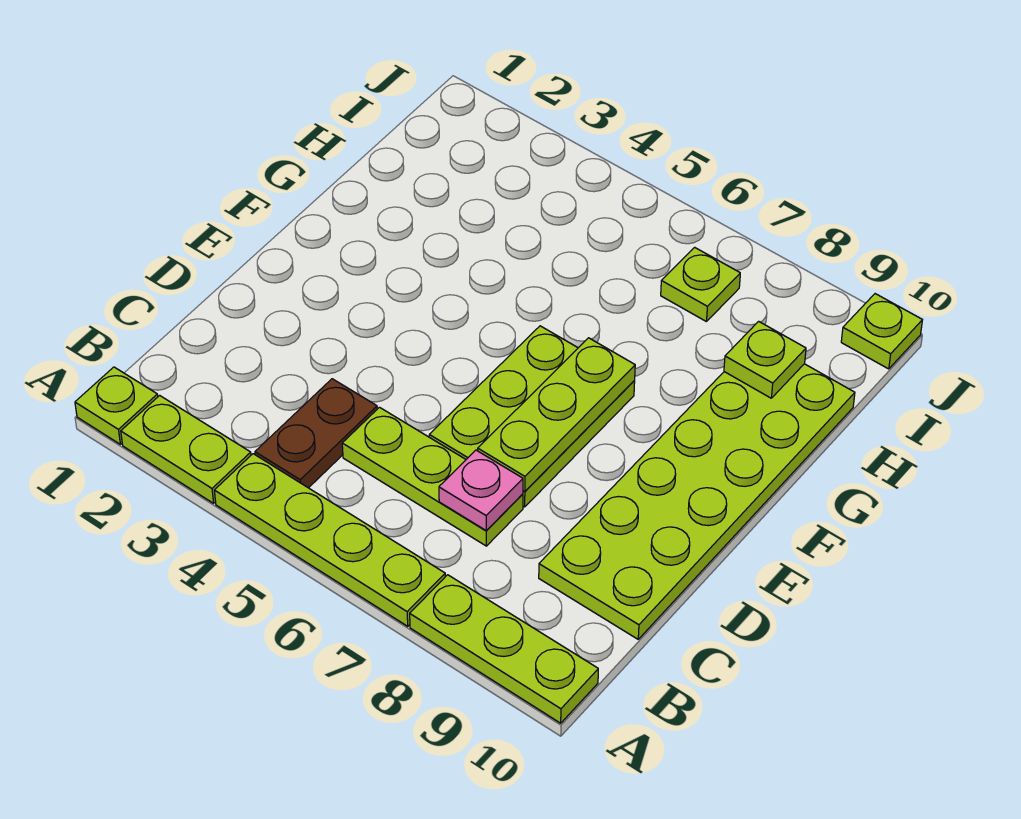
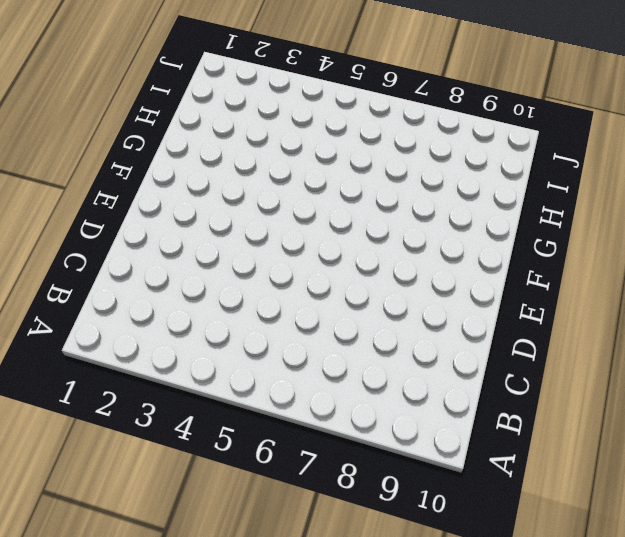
none -> lime plate A1 level 1
none -> lime plate A2:A3 level 1
none -> lime plate A4:A7 level 1

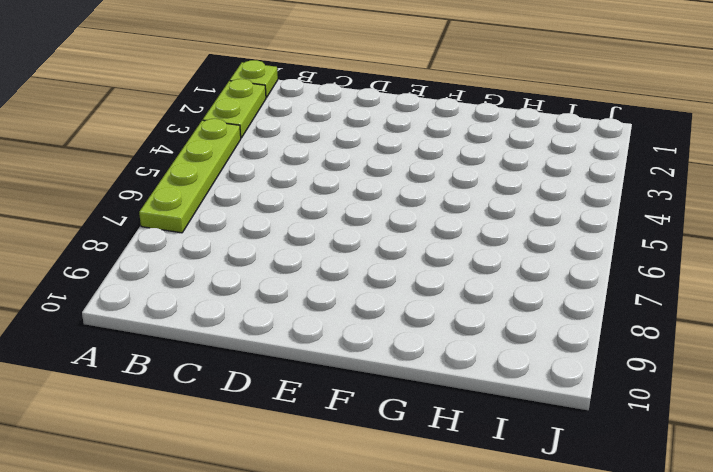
none -> lime plate A8:A10 level 1
none -> brown plate B4:C4 level 1
none -> lime plate C5:C7 level 1

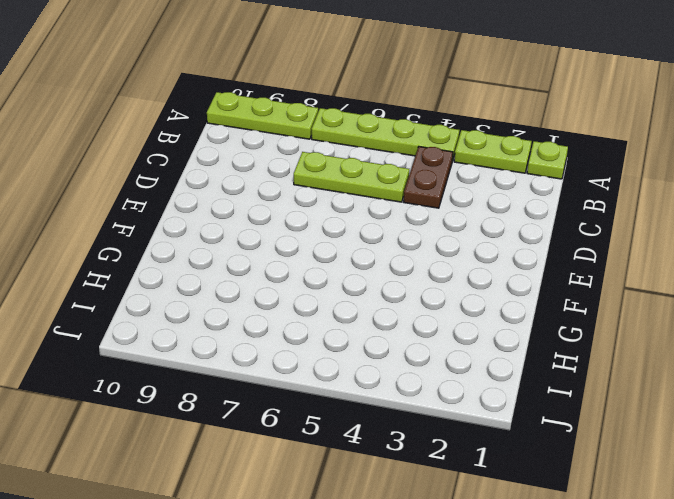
none -> lime plate C9:H10 level 1
none -> lime plate D6:F7 level 1
none -> lime plate I7 level 1

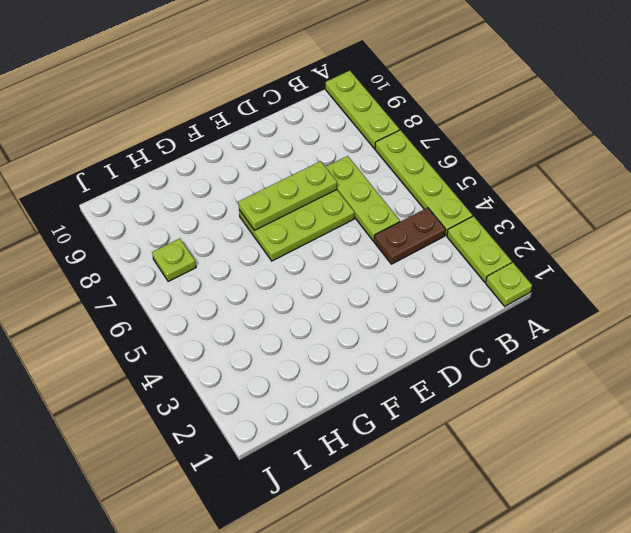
none -> lime plate C9:H10 level 1
none -> lime plate J10 level 1
none -> pink plate C7 level 2

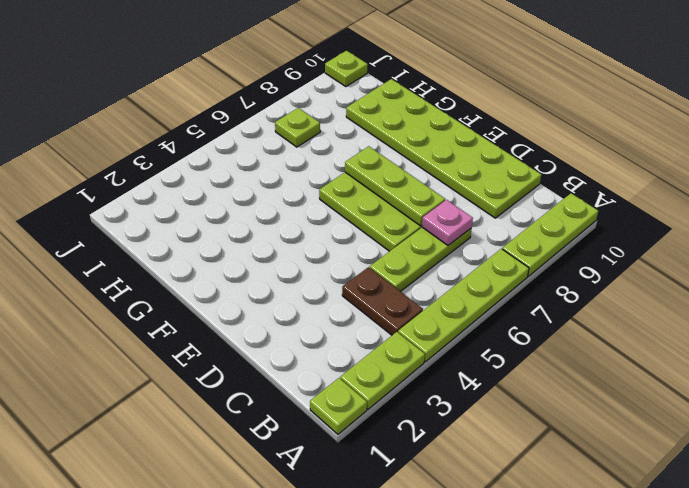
none -> lime plate H9 level 2

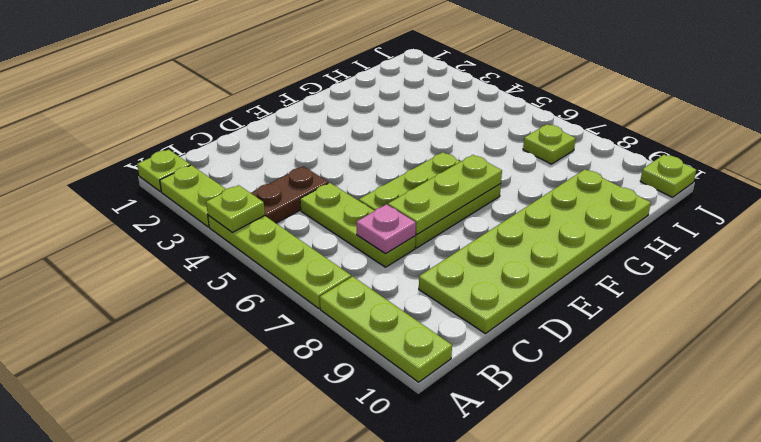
lime plate A4 level 2 -> lime plate H9 level 2

